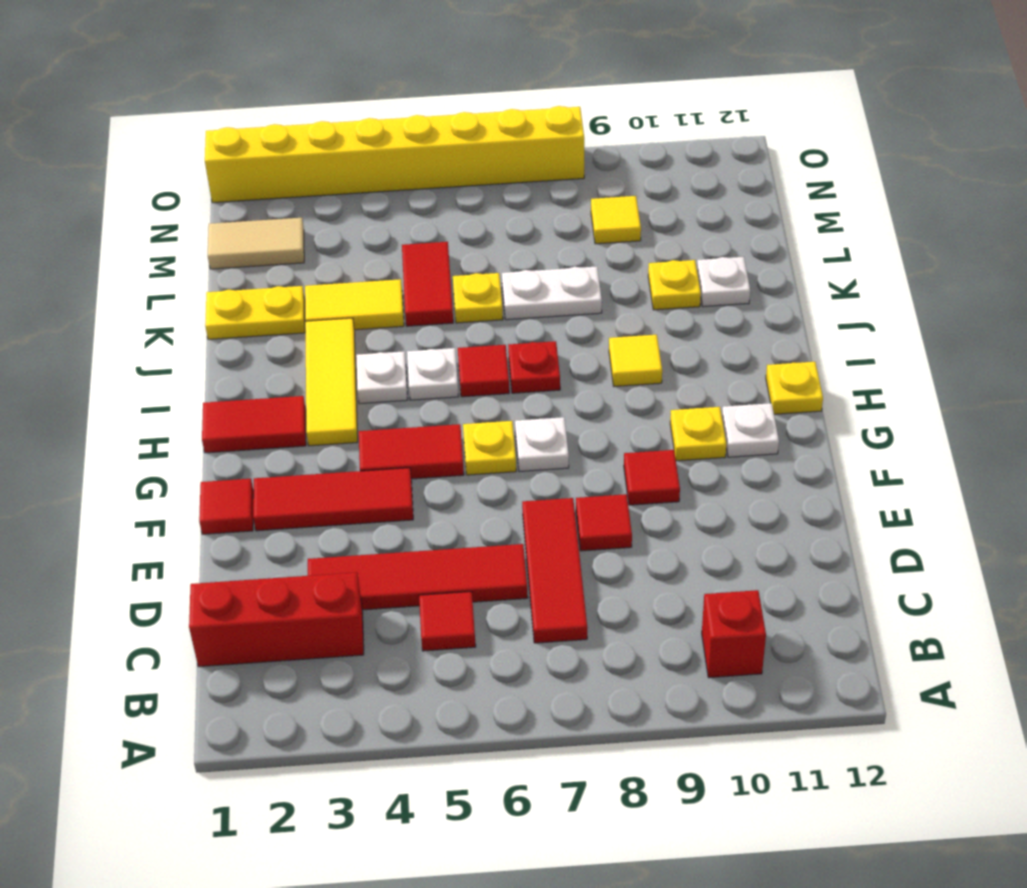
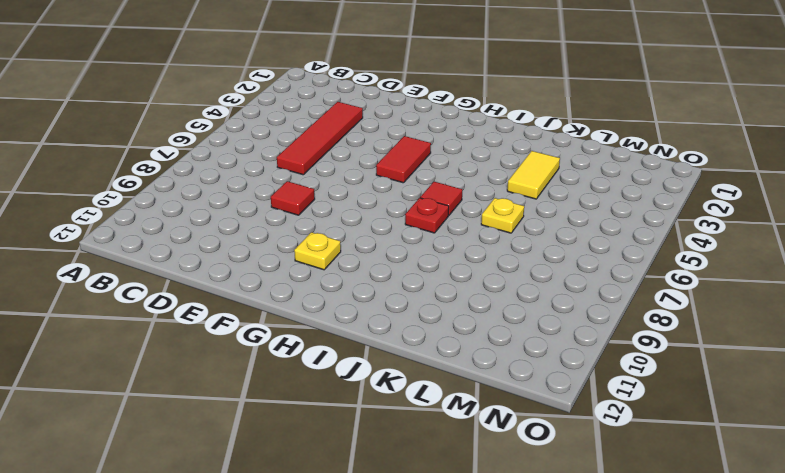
none -> red brick B10 level 1
none -> red brick C1:C3 level 1
none -> red tile C5 level 1
none -> red tile C7:E7 level 1

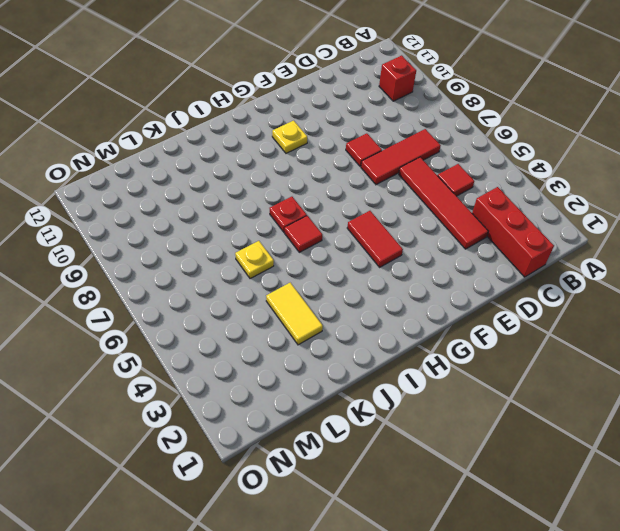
none -> red tile F1 level 1
none -> red tile F2:F4 level 1
none -> red tile F9 level 1
none -> yellow plate G6 level 1

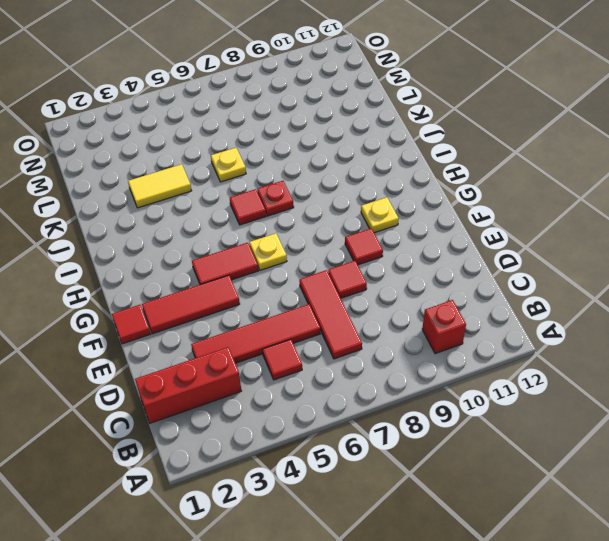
none -> white plate G7 level 1
none -> white plate G11 level 1
none -> red tile H1:H2 level 1
none -> yellow tile H3:J3 level 1

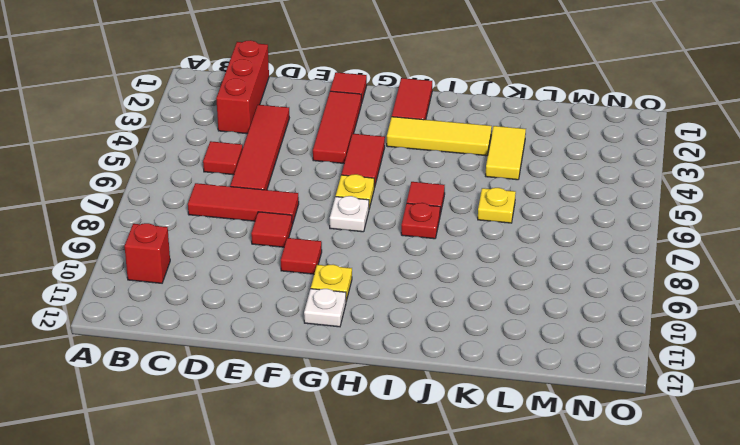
none -> yellow plate H12 level 1
none -> white plate I4 level 1
none -> white plate I5 level 1
none -> yellow tile I9 level 1

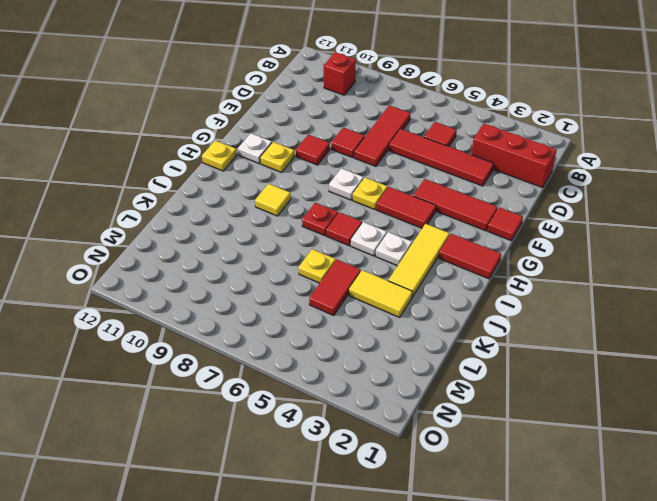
none -> yellow plate K1:K2 level 1
none -> white plate K7:K8 level 1
none -> yellow plate K10 level 1
none -> white plate K11 level 1

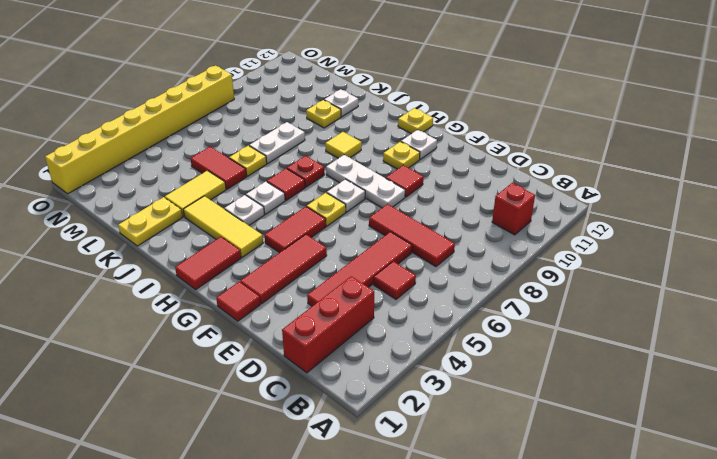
white plate F8:H8 level 1 -> none
none -> red tile E8 level 1
none -> tan tile M1:M2 level 1
none -> yellow tile M9 level 1

